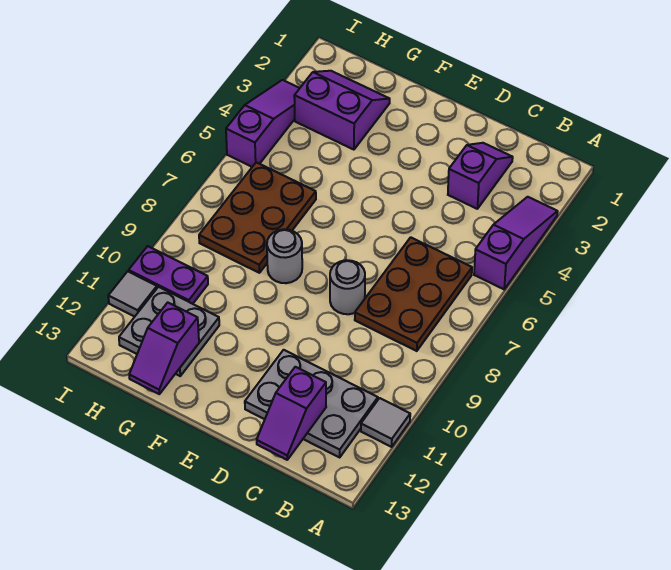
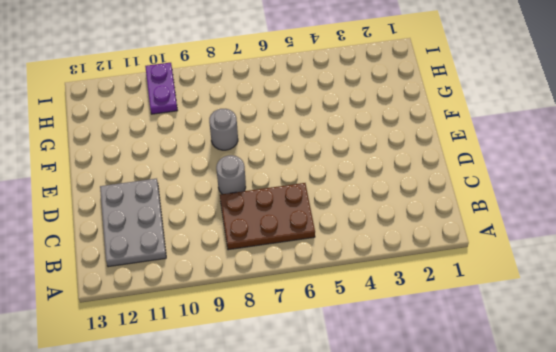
none -> purple slope A3:A5 level 1 top 5
none -> grey tile A11 level 1
none -> purple slope C2:C3 level 1 top 3

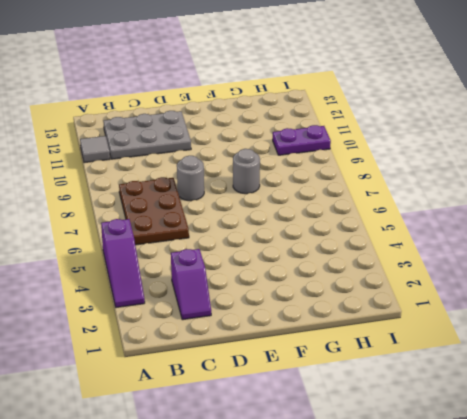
none -> purple slope G2:H3 level 1 top 3
none -> brown plate G6:H8 level 1
none -> grey plate G11:H12 level 1

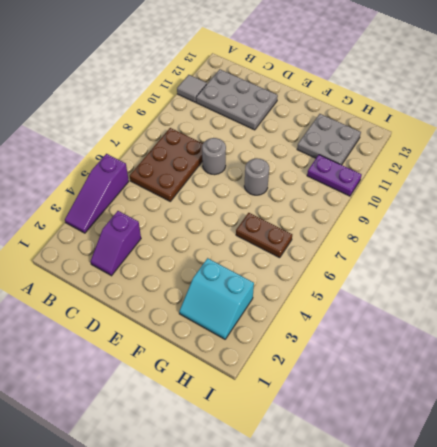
cyan slope G2:H3 level 1 top 3 -> purple slope G2:H3 level 1 top 3
brown plate G6:H6 level 1 -> brown plate G6:H8 level 1
none -> purple slope I3:I5 level 1 top 5
none -> grey tile I11 level 1
none -> purple slope C12:C13 level 2 top 12

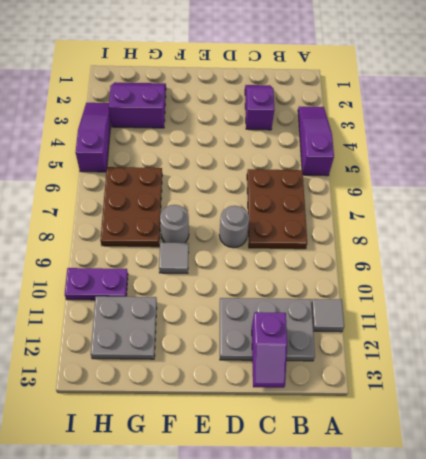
grey tile F9 level 1 -> grey tile I11 level 1
none -> purple slope G12:G13 level 2 top 12

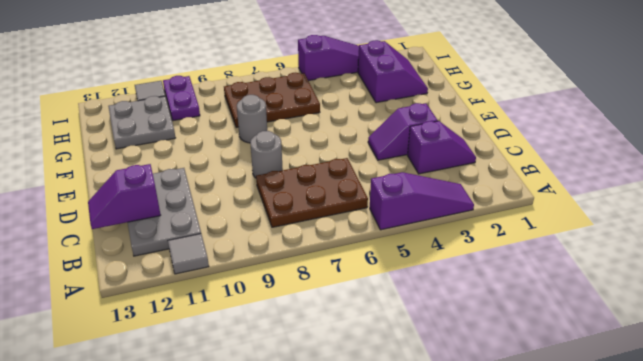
purple slope D3:D4 level 1 top 3 -> purple slope G12:G13 level 2 top 12

